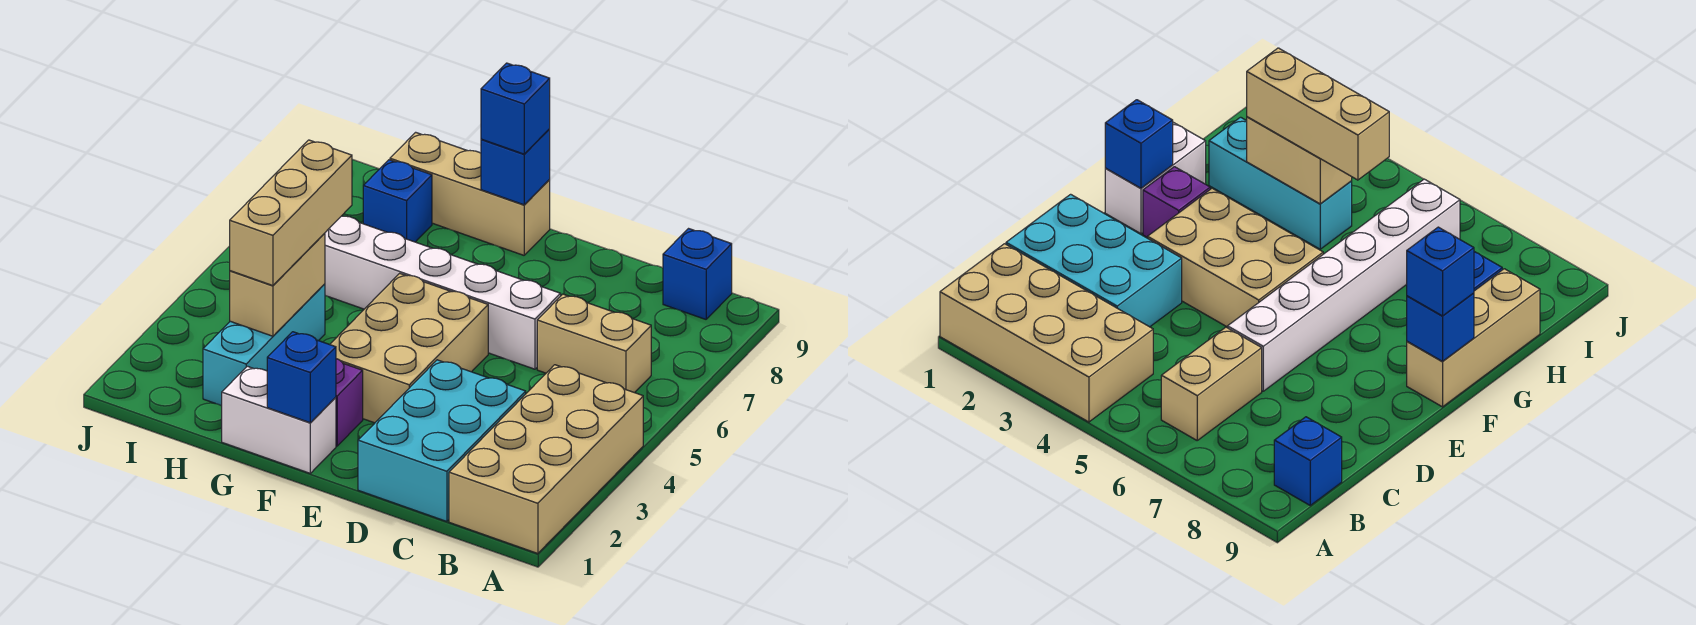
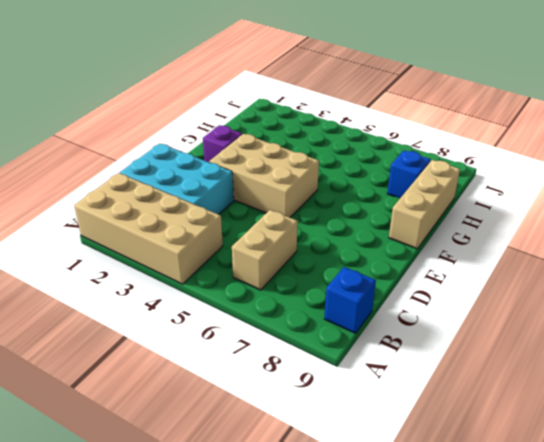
none -> white brick D6:I6 level 1
none -> white brick F1:G1 level 1
none -> cyan brick H2:H4 level 1

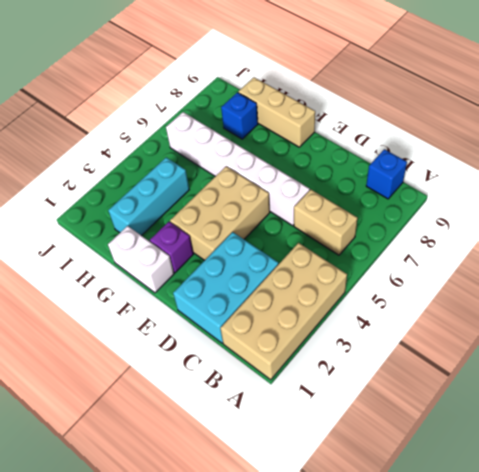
none -> blue brick F1 level 2
none -> blue brick F9 level 2
none -> tan brick H3:H4 level 2

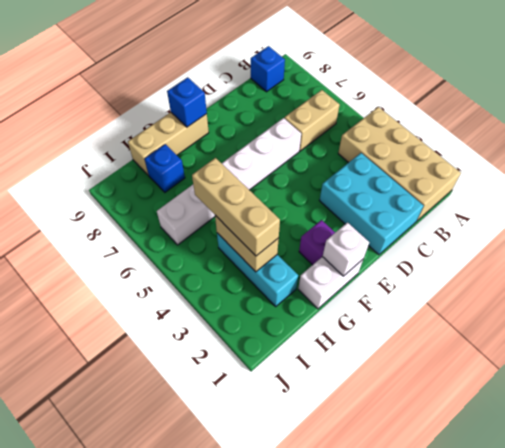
white brick F1 level 2 -> blue brick F1 level 2
none -> tan brick E3:F5 level 1
none -> blue brick F9 level 3

